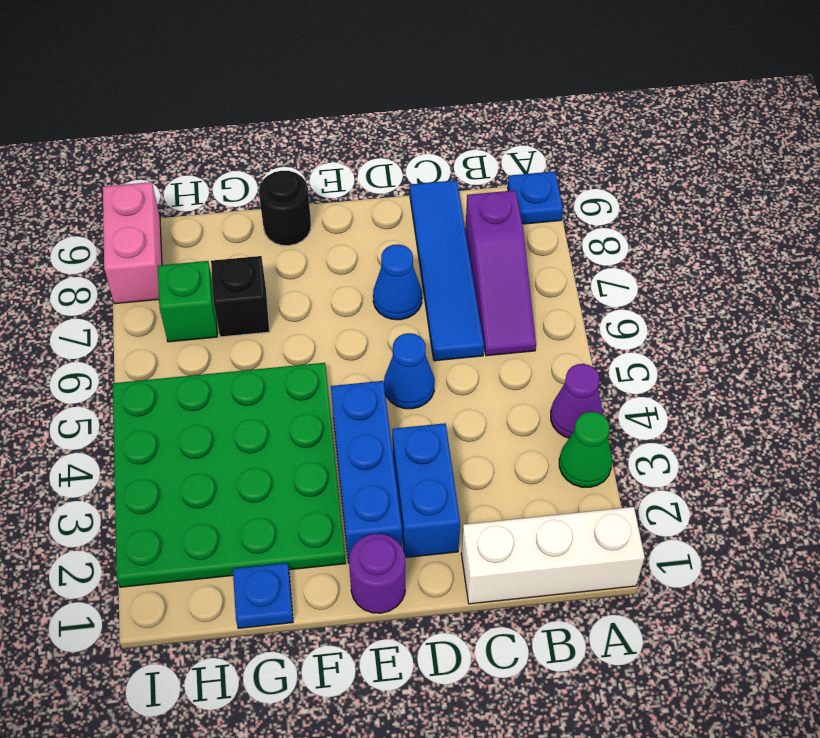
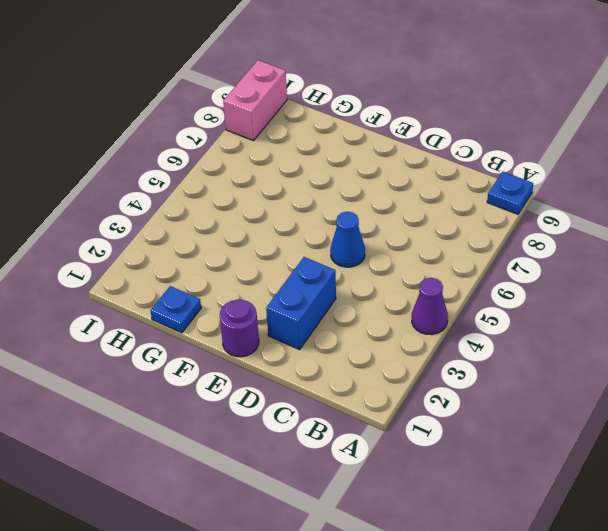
none -> white brick A1:C1 level 1
none -> green cone A3 level 1
none -> purple slope B6:B8 level 1 top 8

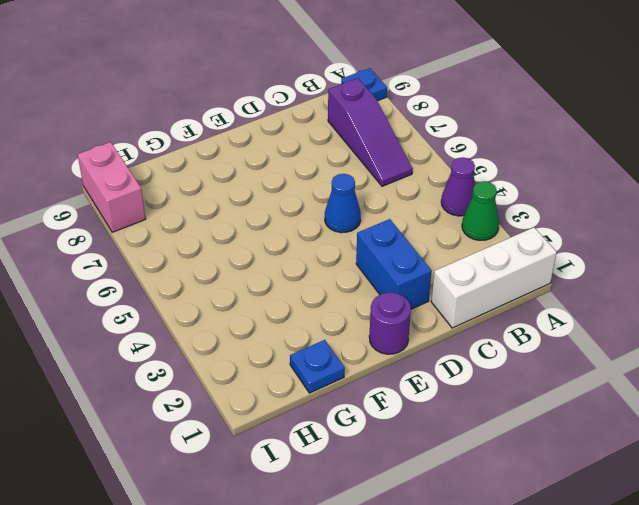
none -> blue tile C6:C9 level 1
none -> blue cone D7 level 1
none -> blue brick E2:E4 level 1

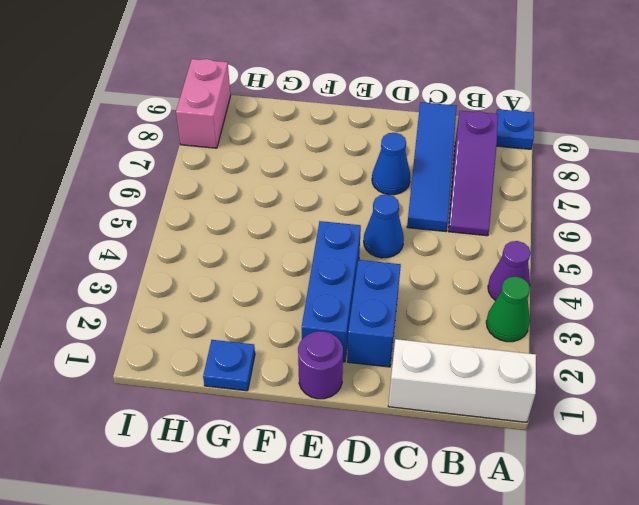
none -> green plate F2:I5 level 1
none -> black round brick F9 level 1
none -> black brick G7 level 1

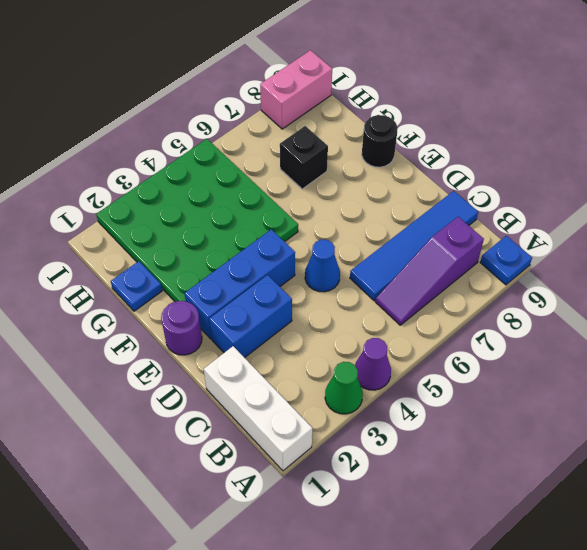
none -> blue cone D7 level 1
none -> green brick H7 level 1

